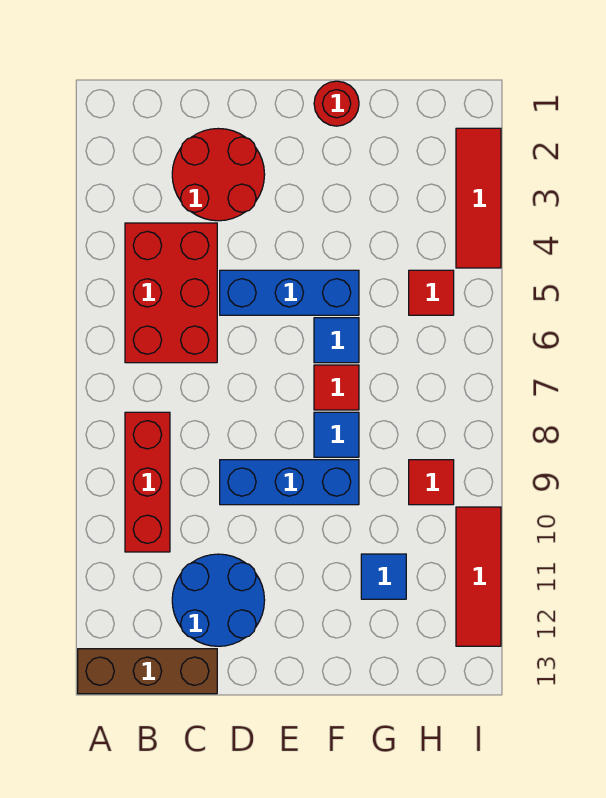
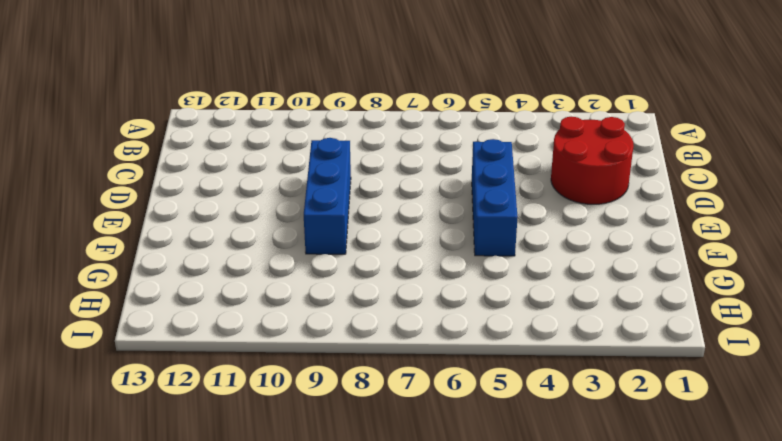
none -> brown brick A13:C13 level 1
none -> red brick B4:C6 level 1
none -> red brick B8:B10 level 1

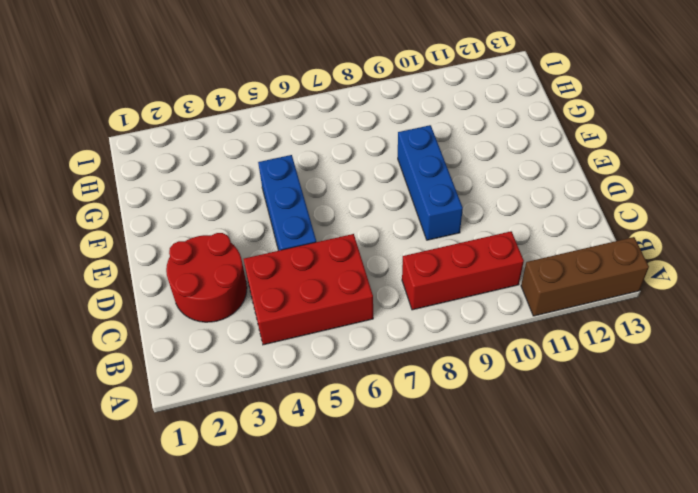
brown brick A11:A13 level 1 -> brown brick A13:C13 level 1
none -> blue round brick C11:D12 level 1
none -> red round brick F1 level 1
none -> blue tile F6 level 1

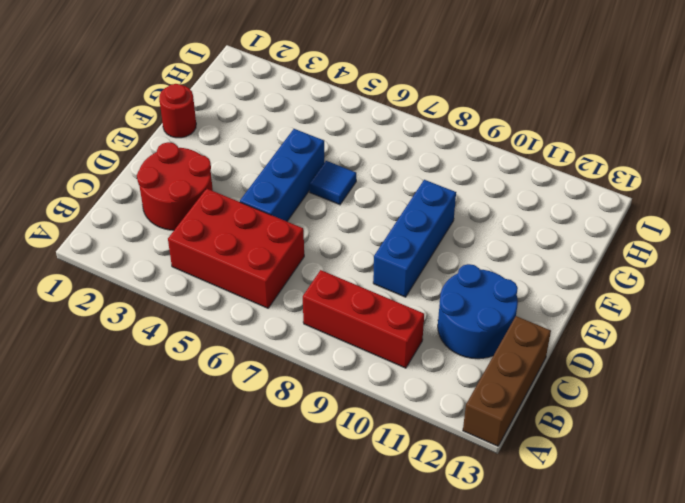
none -> red tile F7 level 1
none -> blue tile F8 level 1
none -> blue tile G11 level 1

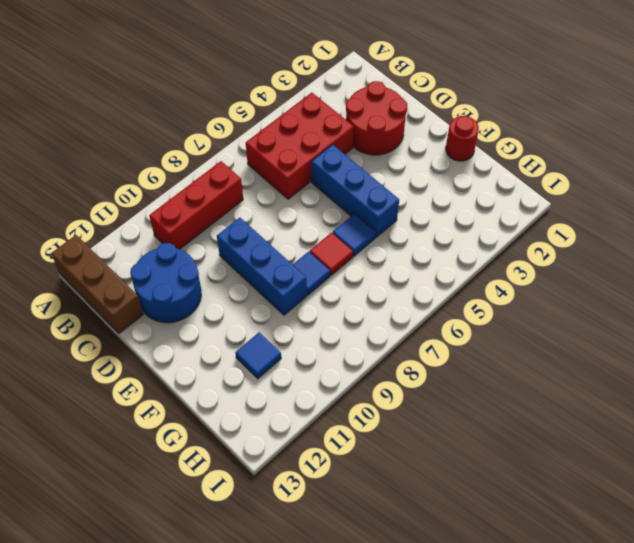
none -> red tile H5 level 1
none -> red tile H9 level 1
none -> red tile I2:I4 level 1

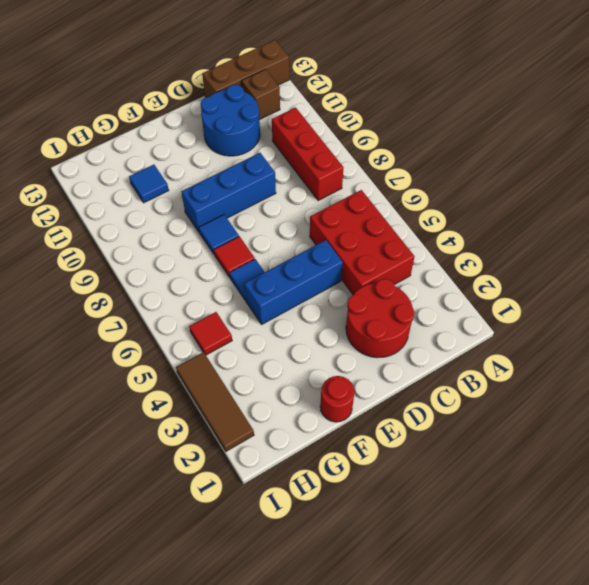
brown brick B12 level 1 -> none
brown tile I2:I4 level 1 -> red tile I2:I4 level 1
none -> red tile H9 level 1
none -> red tile I10:I12 level 1

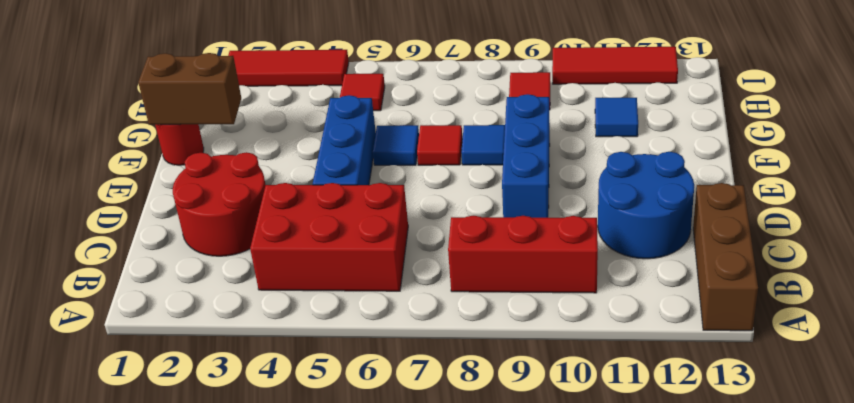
brown brick F1:F2 level 2 -> none

